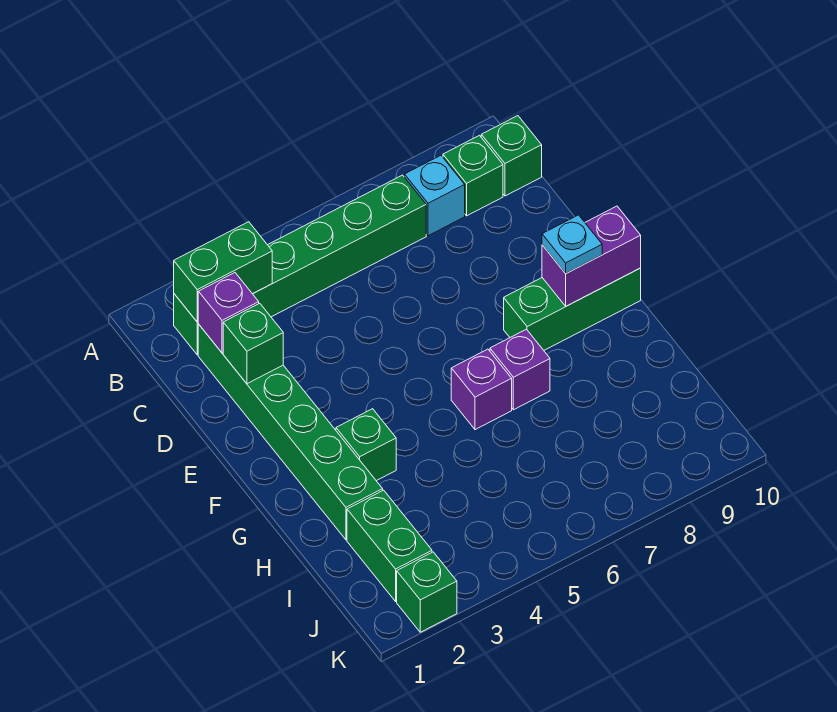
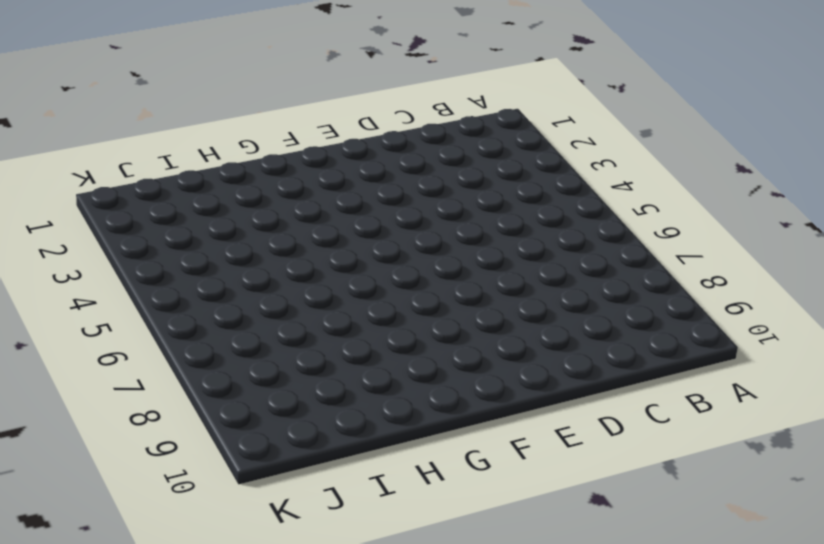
none -> green brick B2:B7 level 1
none -> cyan brick B8 level 1
none -> green brick B9 level 1

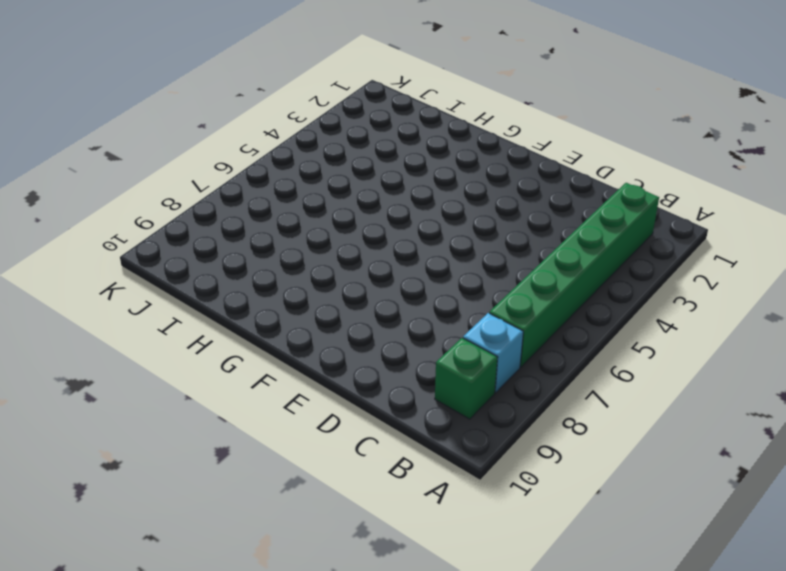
none -> green brick B10 level 1
none -> green brick C2:H2 level 1
none -> green brick F8:F10 level 1

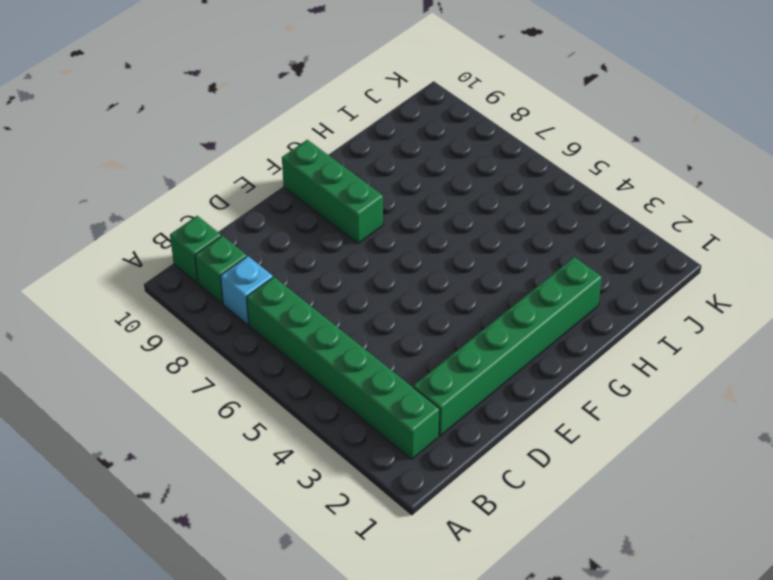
none -> green brick G3 level 1
none -> purple brick G6 level 1
none -> purple brick G7 level 1

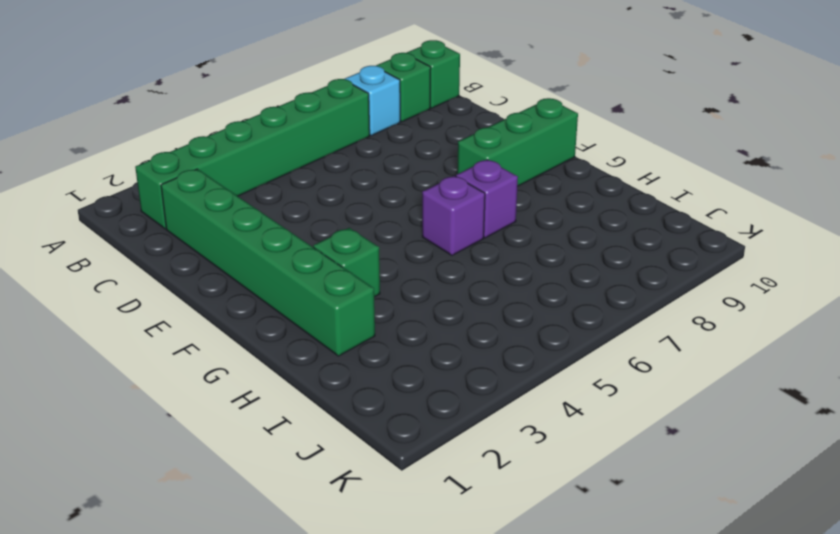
none -> green brick I2:J2 level 1
none -> green brick K2 level 1
none -> green brick B2:B3 level 2

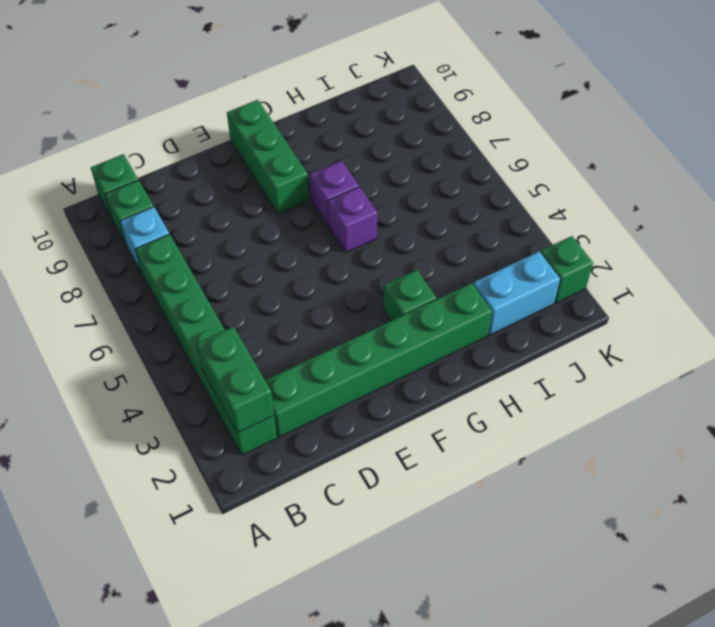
cyan brick I2:J2 level 1 -> green brick I2:J2 level 1
none -> purple brick C2 level 2
none -> green brick D2 level 2
none -> purple brick F9:F10 level 2

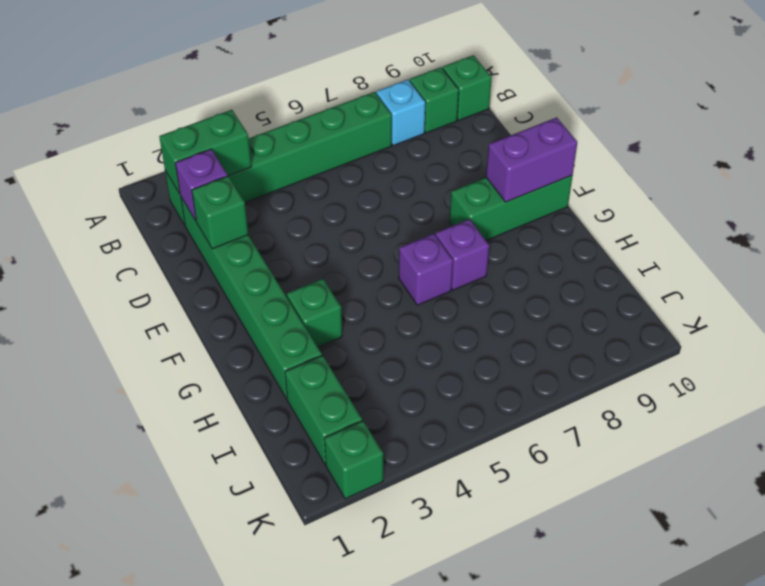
none -> cyan plate F9 level 3

